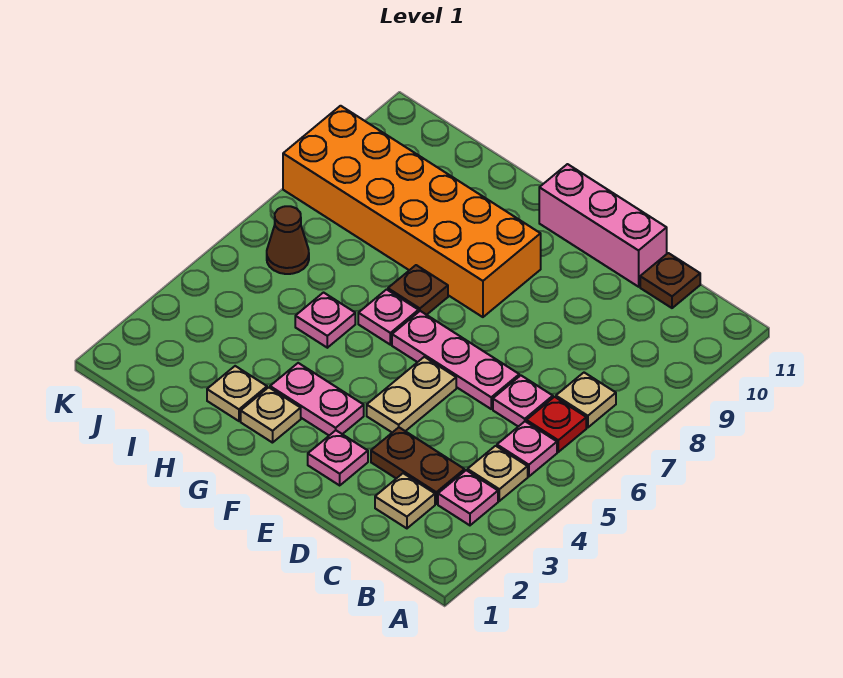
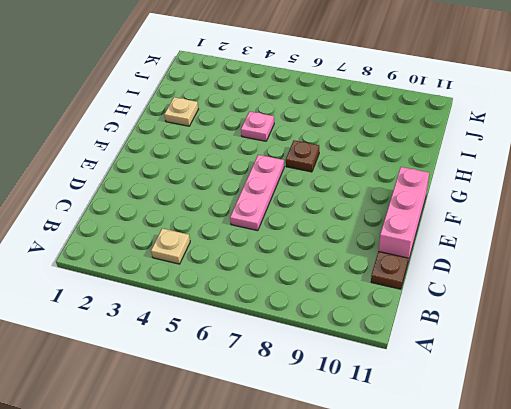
none -> pink plate B3 level 1
none -> pink plate B5 level 1
none -> red plate B6 level 1

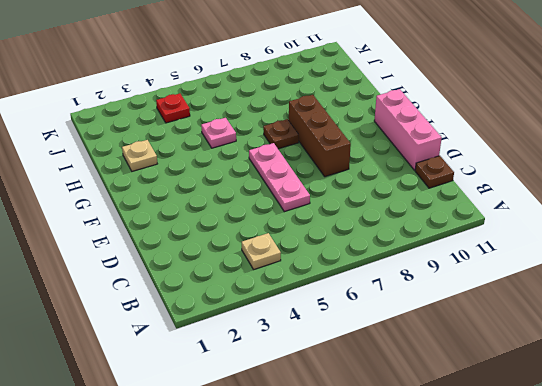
brown brick E8:G8 level 1 -> orange brick F8:K9 level 1
red plate J4 level 1 -> red plate B6 level 1
none -> pink plate B3 level 1
none -> pink plate B5 level 1
none -> tan plate B7 level 1

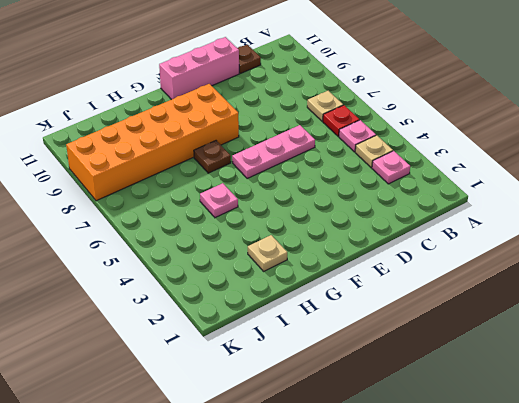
none -> tan plate C2 level 1
none -> brown plate C3:D3 level 1
none -> pink plate C6 level 1

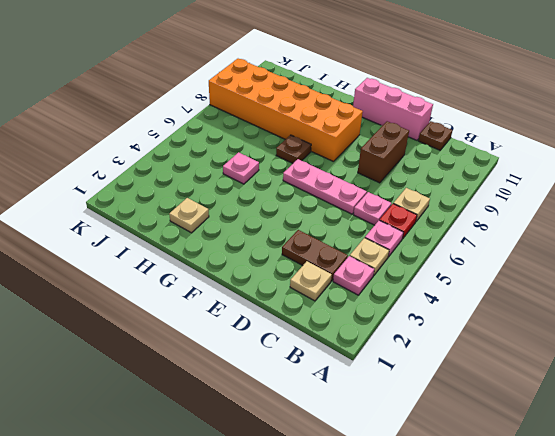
brown brick D8:D9 level 1 -> none
none -> pink plate E2 level 1
none -> tan plate E4:E5 level 1
none -> pink plate F3:G3 level 1

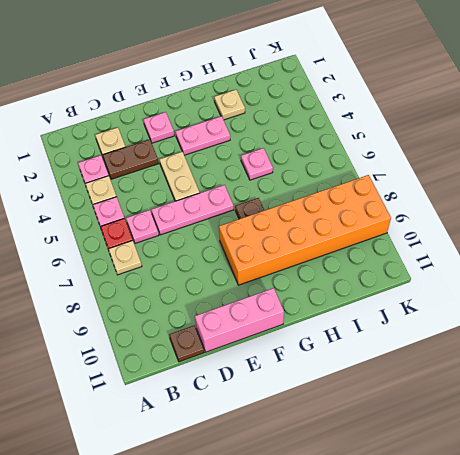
none -> tan plate G2 level 1
none -> pink plate G6 level 1
none -> brown cone J6 level 1

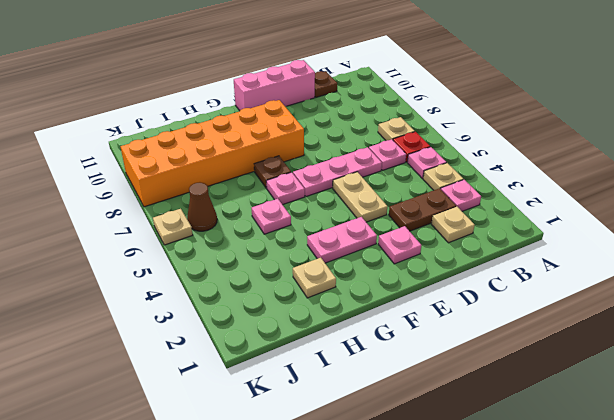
tan plate K6 level 1 -> tan plate G2 level 1

